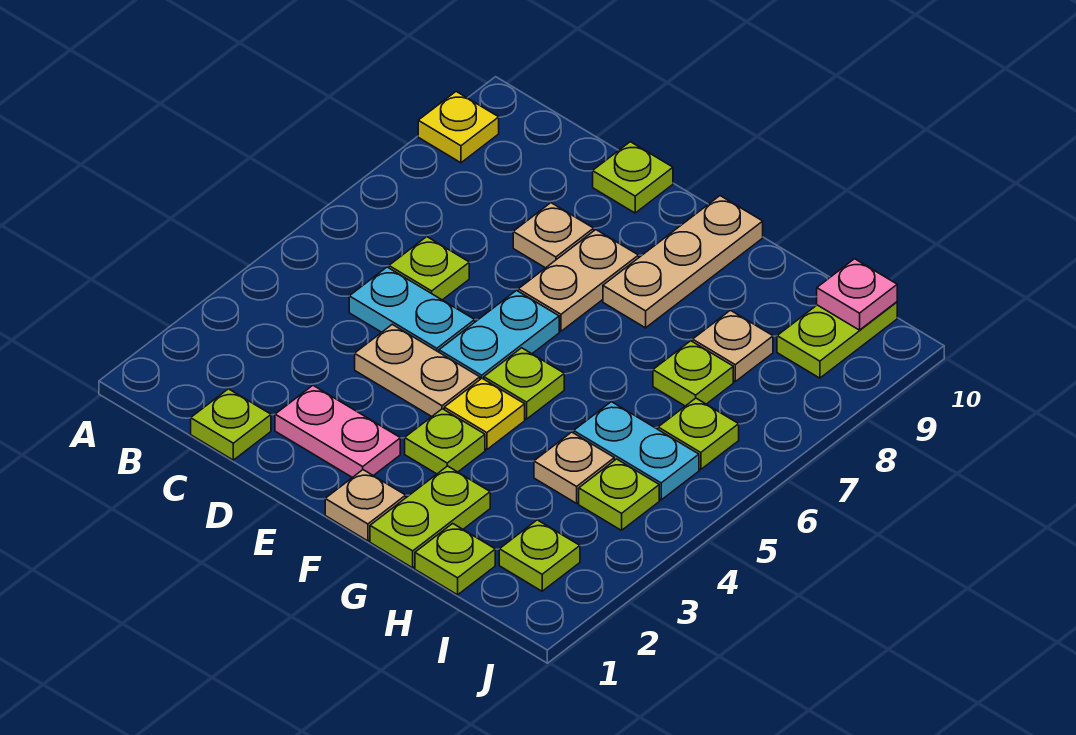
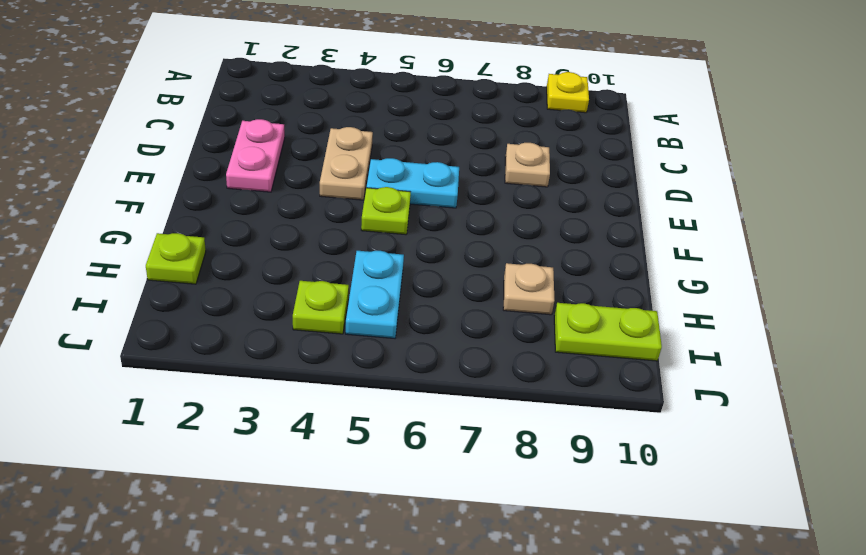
none -> lime plate C1 level 1
none -> cyan plate C5:D5 level 1
none -> lime plate C6 level 1

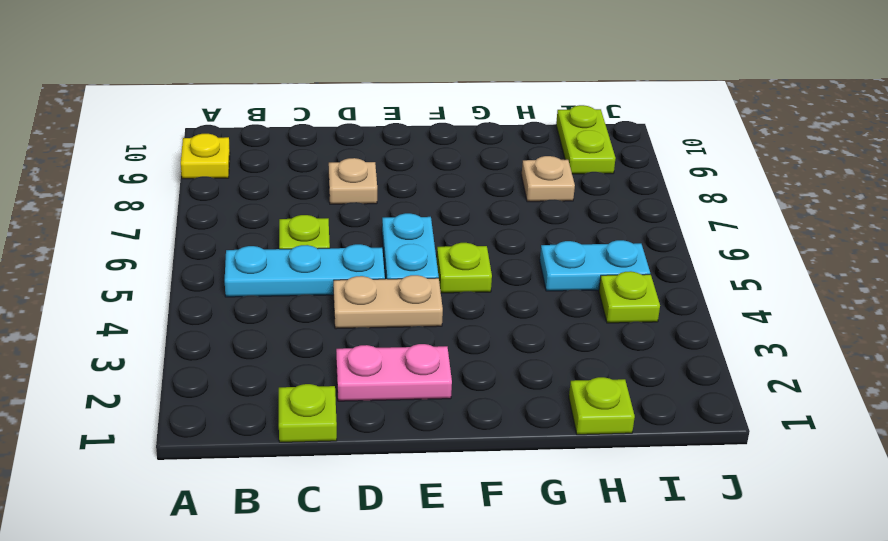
cyan plate B5:D5 level 1 -> cyan plate C5:D5 level 1
none -> lime plate D10 level 1
none -> tan plate E7:E8 level 1
none -> tan plate F1 level 1

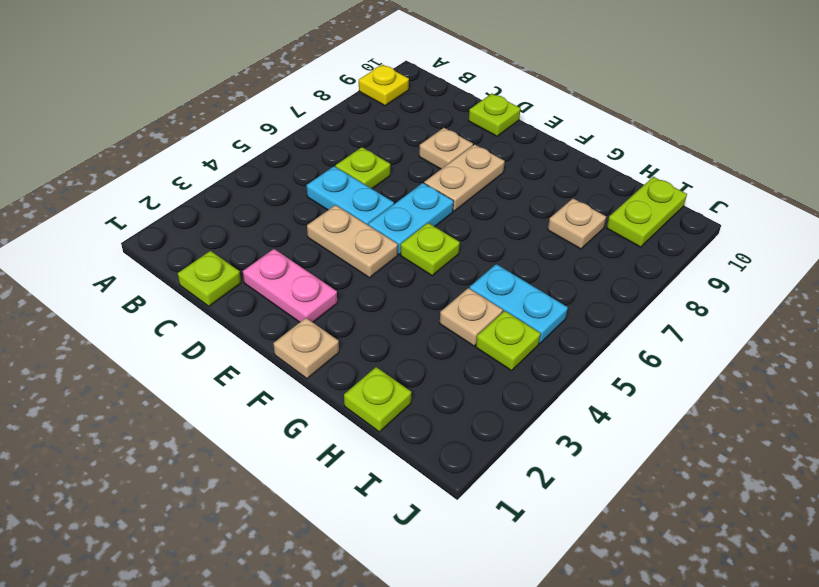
none -> lime plate F3 level 1
none -> yellow plate F4 level 1
none -> tan plate F8:F10 level 1

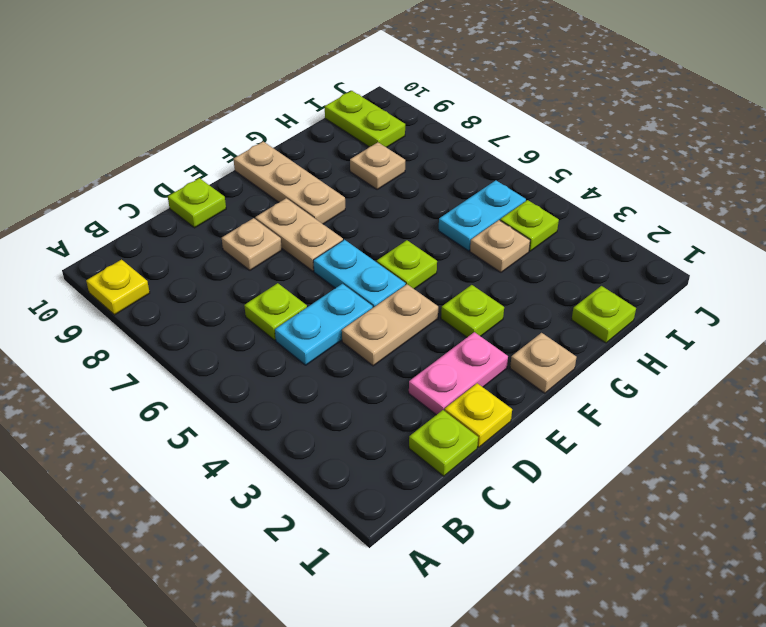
yellow plate D1 level 1 -> yellow plate F4 level 1
none -> lime plate G1:G2 level 1
none -> lime plate H7 level 1
none -> lime plate I2 level 1

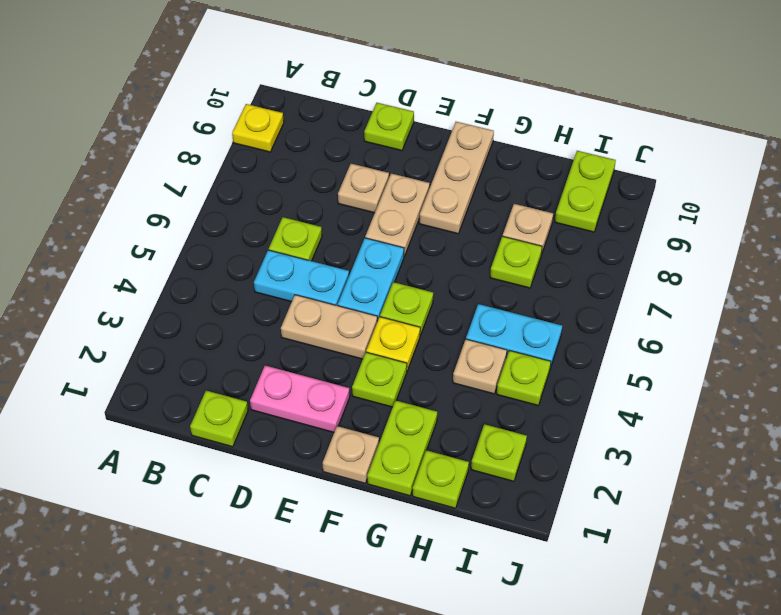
none -> lime plate I6 level 1
none -> pink plate I10 level 2

